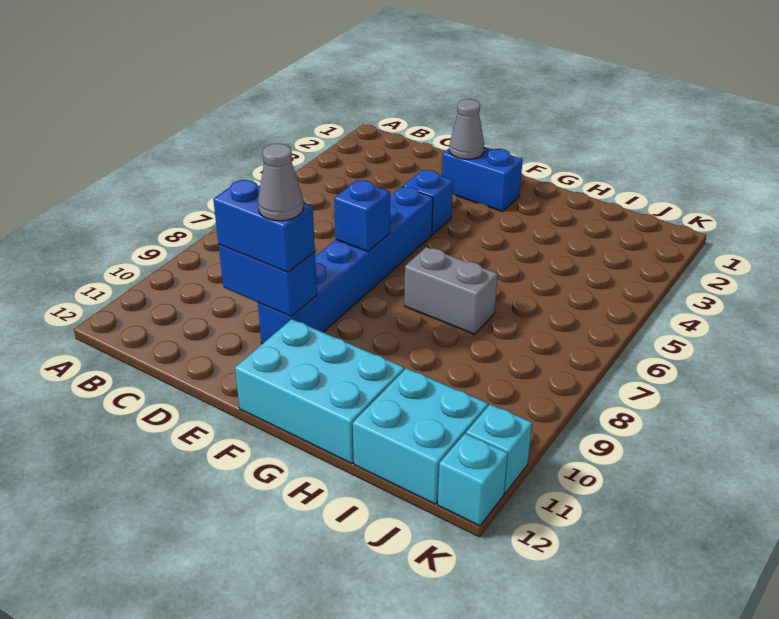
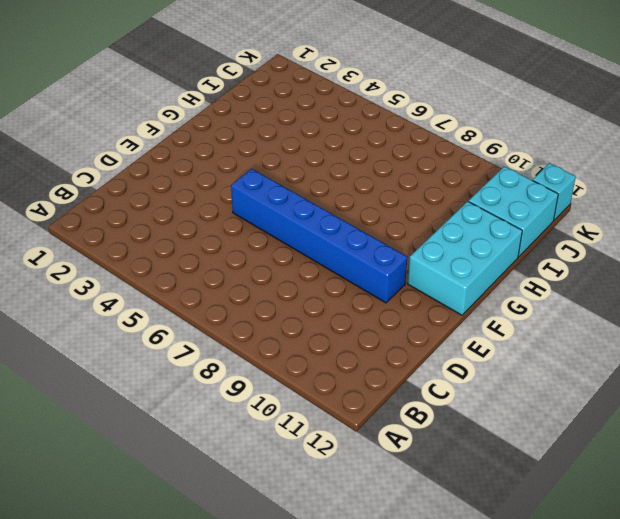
none -> blue brick E2:F2 level 1
none -> blue brick E4 level 1
none -> grey brick G7:H7 level 1

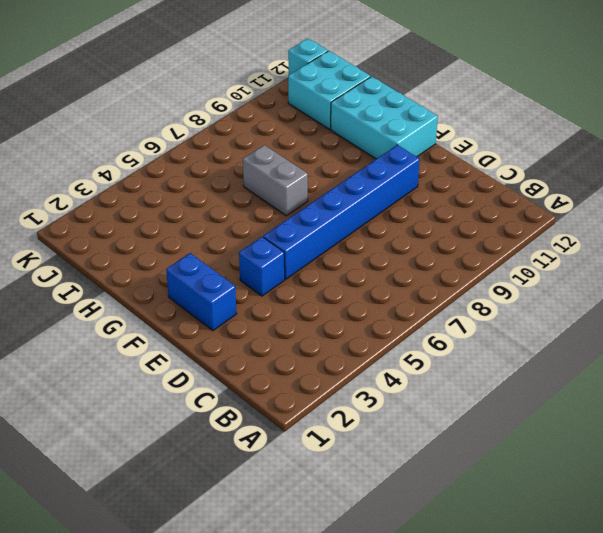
none -> cyan brick K11 level 1
none -> blue brick D10:E10 level 2
none -> grey cone E2 level 2

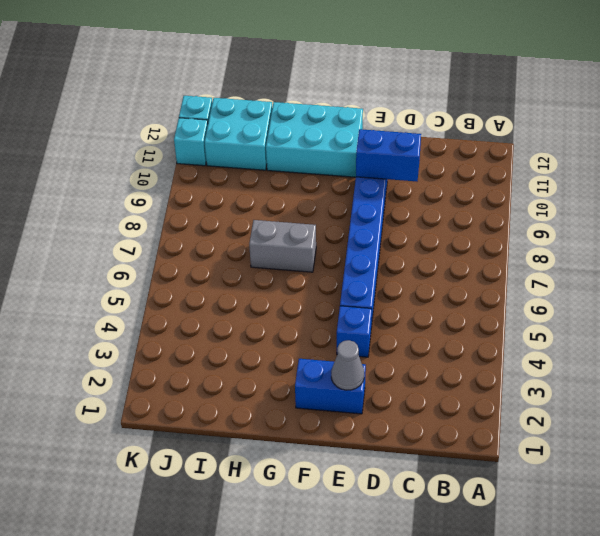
none -> blue brick E7 level 2
none -> blue brick D10:E10 level 3
none -> grey cone E10 level 4

